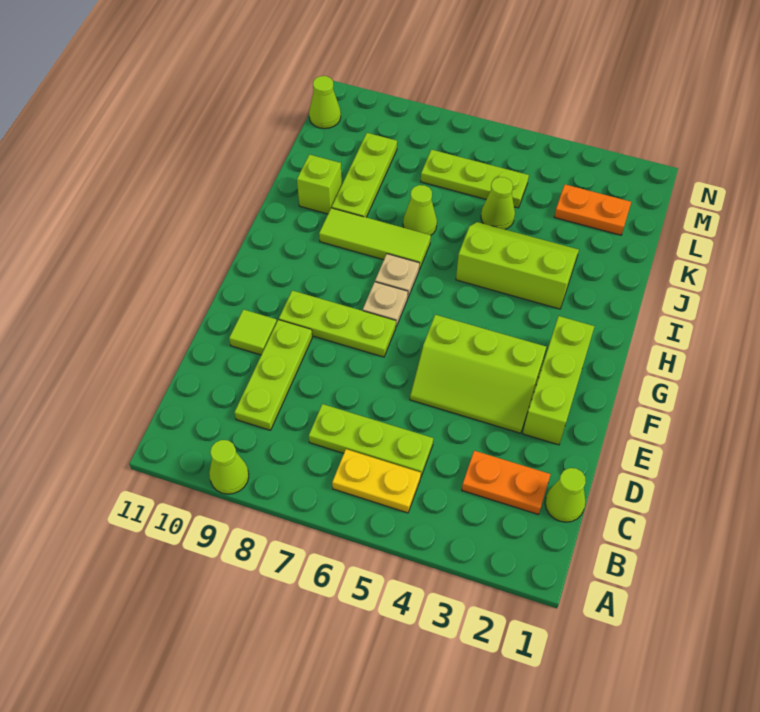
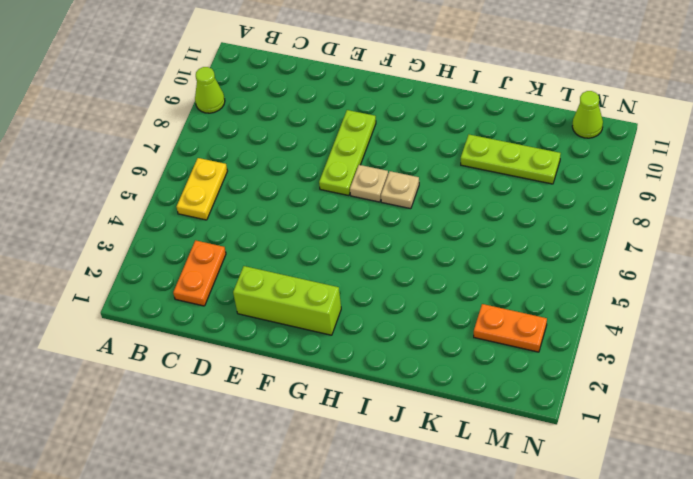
orange plate L3:M3 level 1 -> orange plate L2:L3 level 1
none -> lime cone C1 level 1
none -> lime plate C5:C7 level 1
none -> lime plate C9:E9 level 1

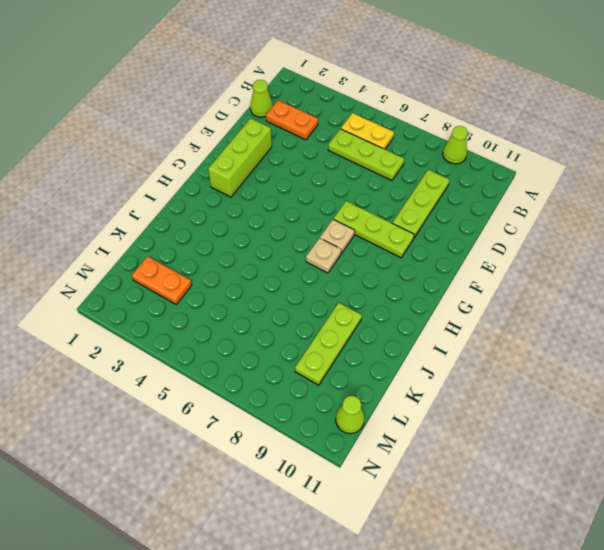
none -> lime slope E3:F5 level 1 top F
none -> lime tile E10 level 1
none -> lime slope I3:J5 level 1 top I

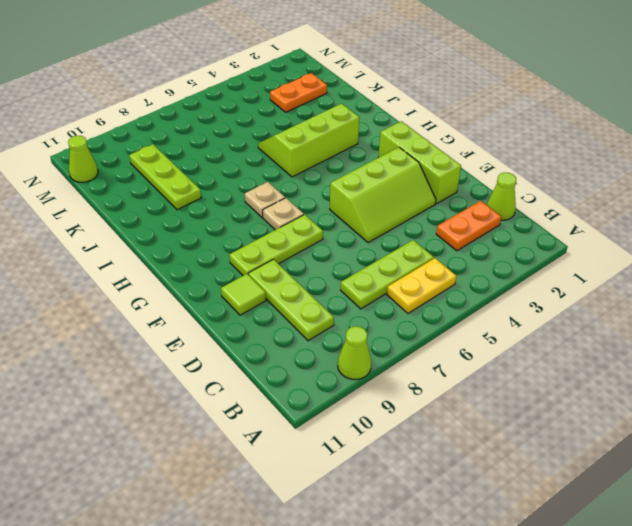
none -> lime tile I7:I9 level 1
none -> lime cone J7 level 1
none -> lime brick J10 level 1

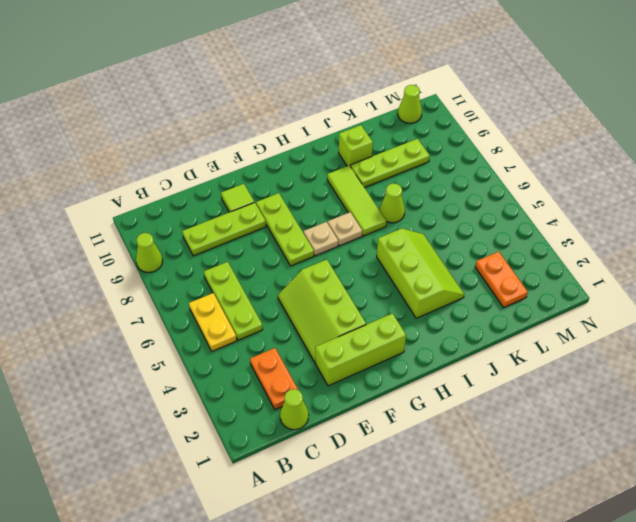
none -> lime cone K5 level 1
none -> lime plate L5:L7 level 1

